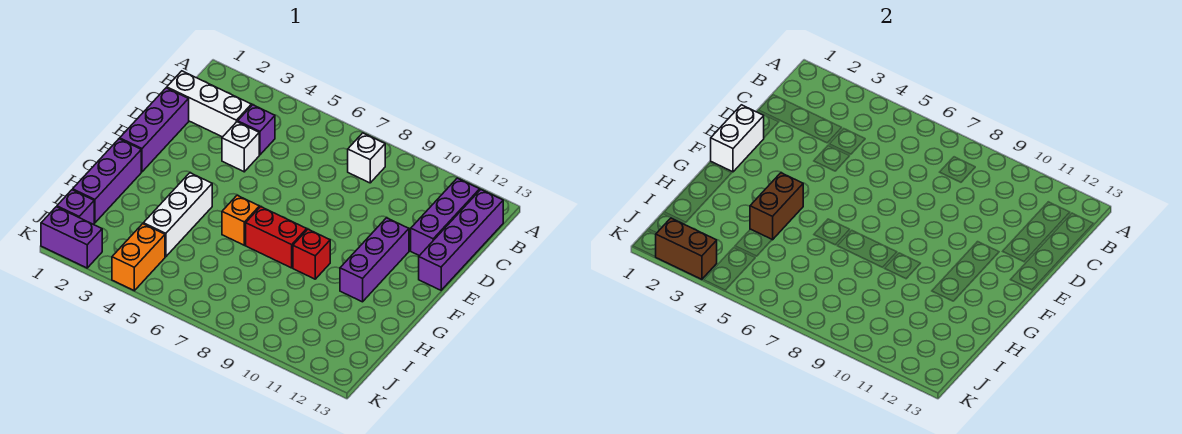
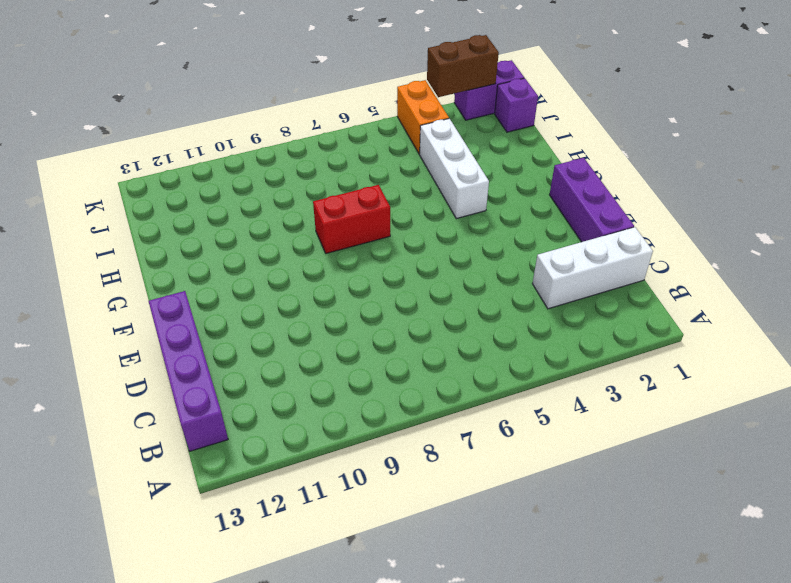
none -> white brick B8 level 1
none -> purple brick B12:D12 level 1
none -> purple brick C4 level 1

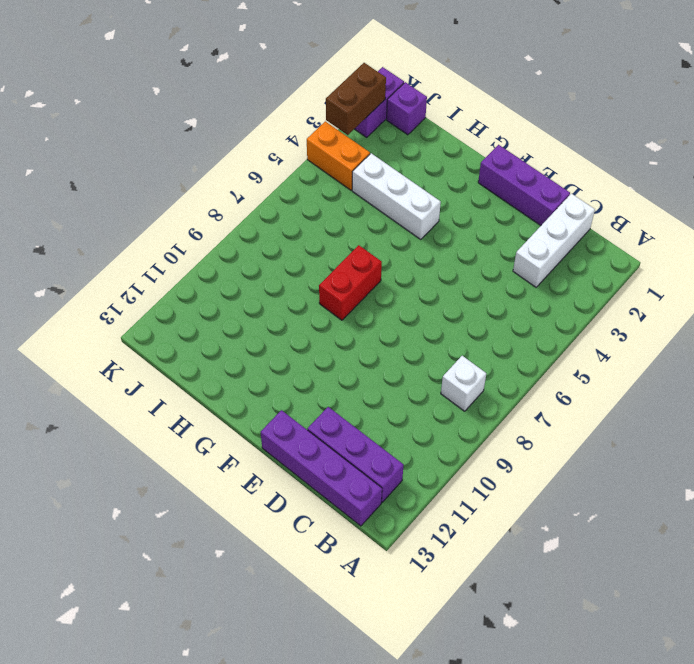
none -> purple brick C4 level 1
none -> white brick D4 level 1
none -> purple brick E11:G11 level 1

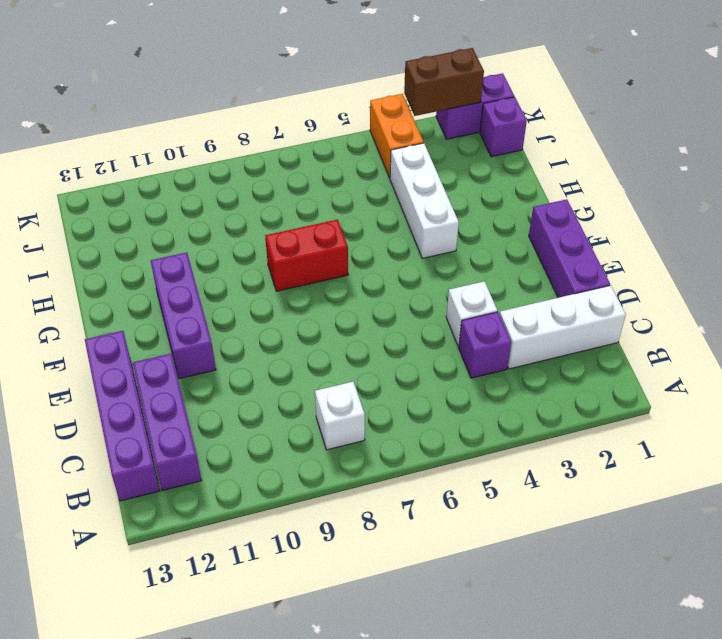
none -> purple brick G1:I1 level 1
none -> orange brick G6 level 1
none -> red brick G9 level 1

